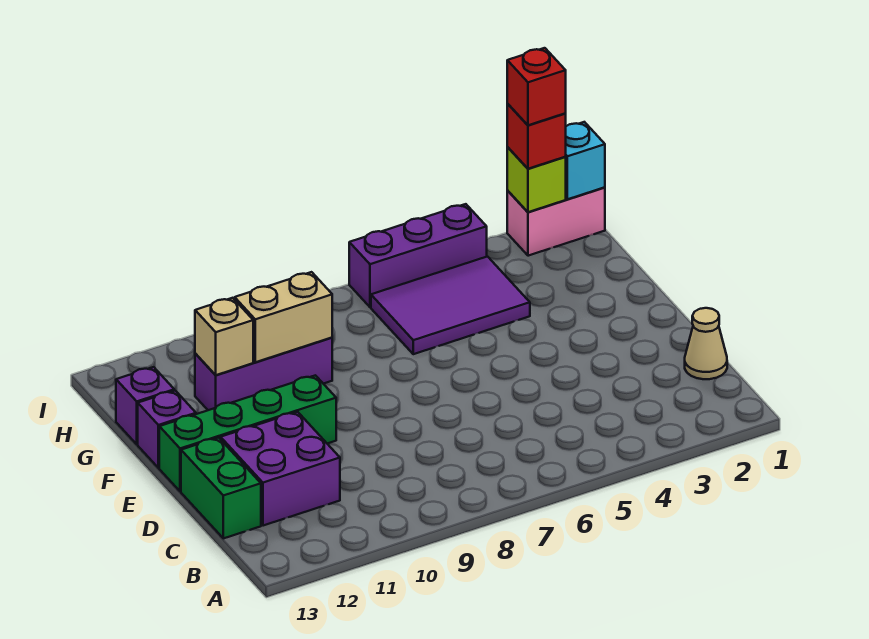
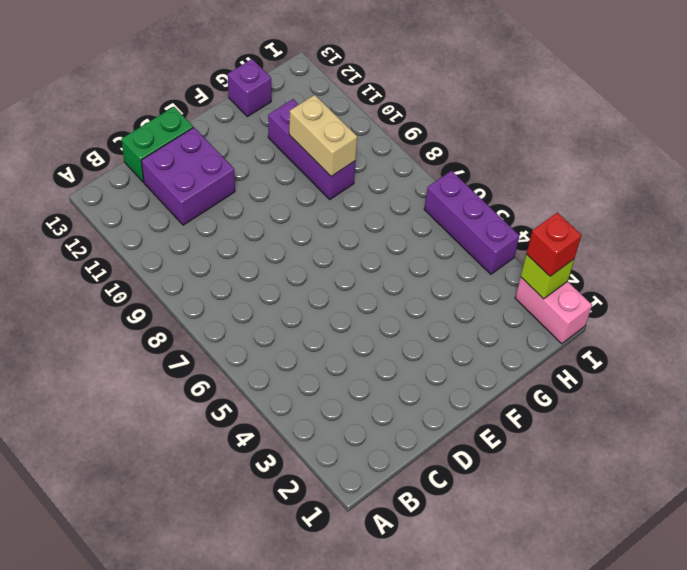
none -> tan cone C1 level 1
none -> green brick E10:E13 level 1
none -> purple brick F13 level 1

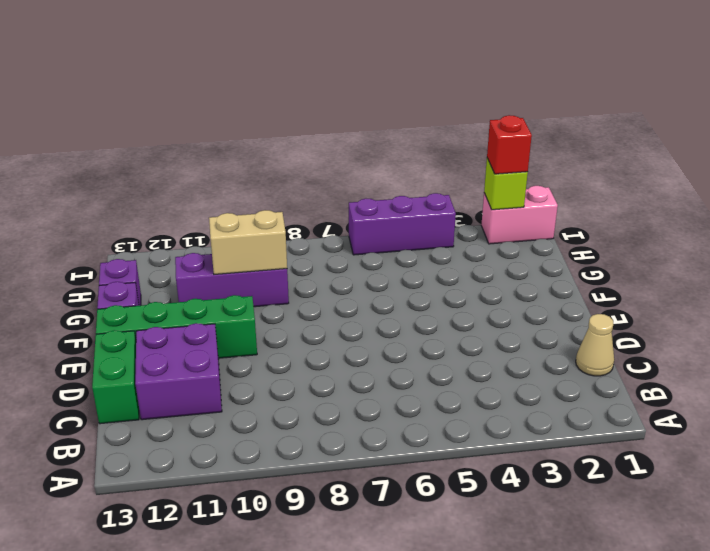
none -> purple tile G4:H6 level 1
none -> tan brick G11 level 2
none -> cyan brick I1 level 2

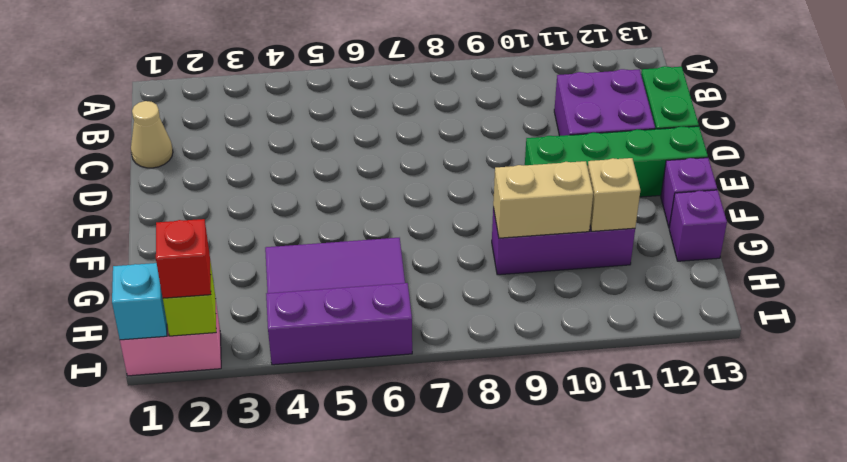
none -> red brick I2 level 4

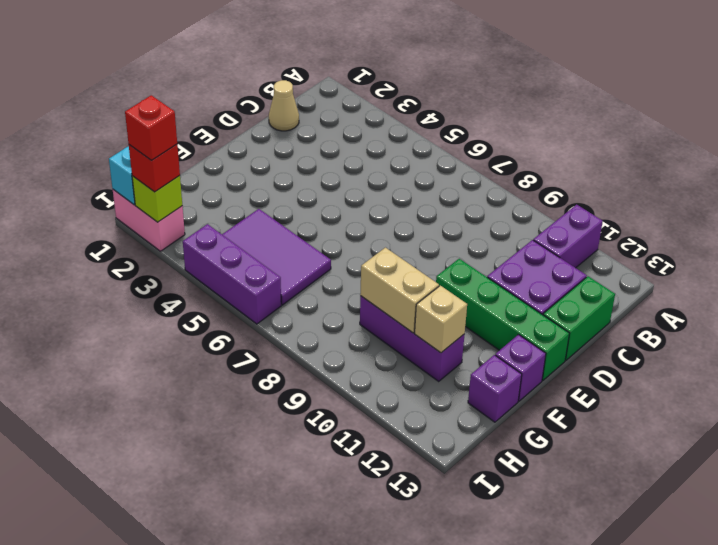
purple brick A11:B11 level 1 -> none

